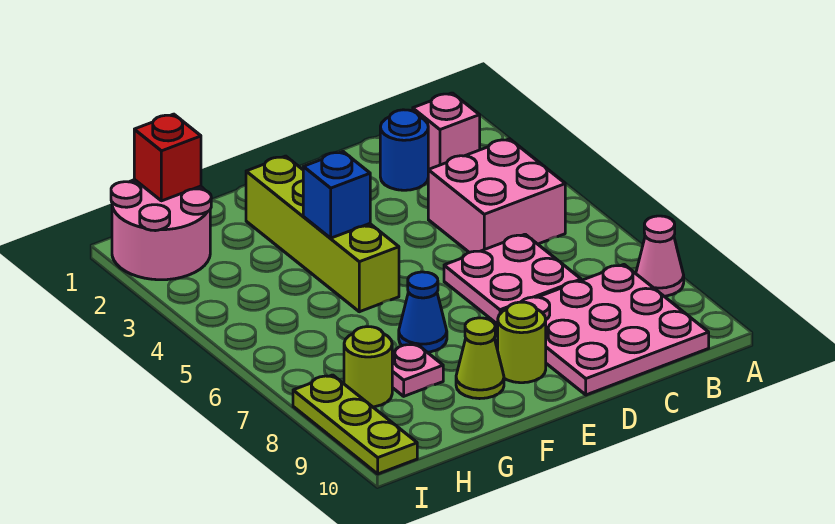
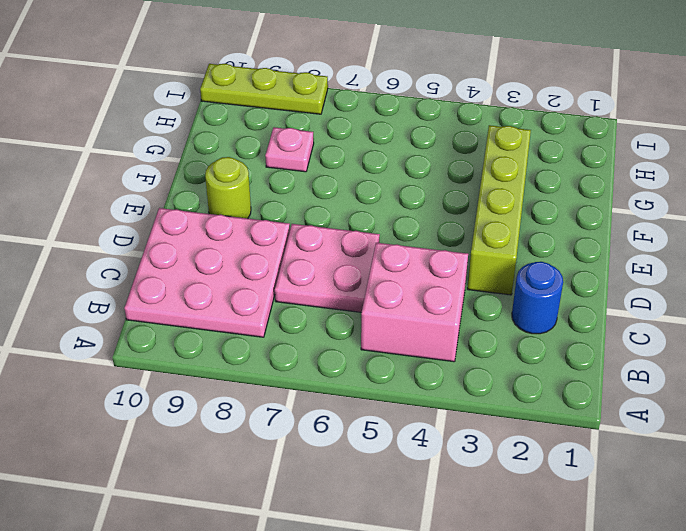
lime brick D3:G3 level 1 -> lime brick F2:F5 level 1
none -> pink cone A8 level 1
none -> pink brick B2 level 1
none -> blue cone F7 level 1

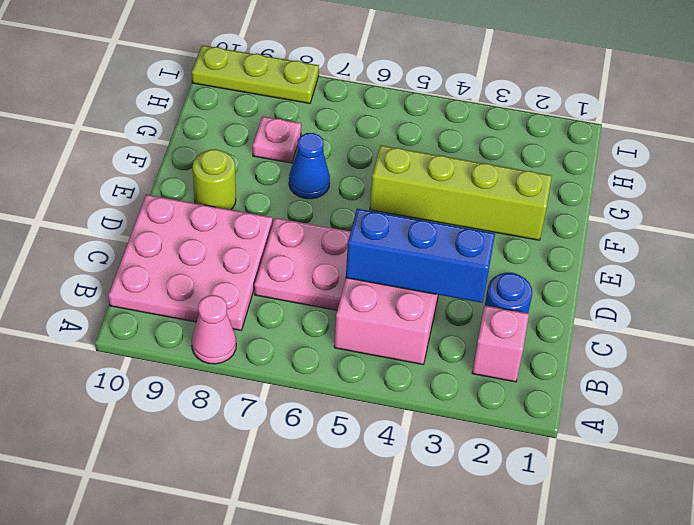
blue brick C3:C5 level 2 -> none
none -> lime cone F9 level 1
none -> pink round brick H1:I2 level 1
none -> lime round brick H8 level 1

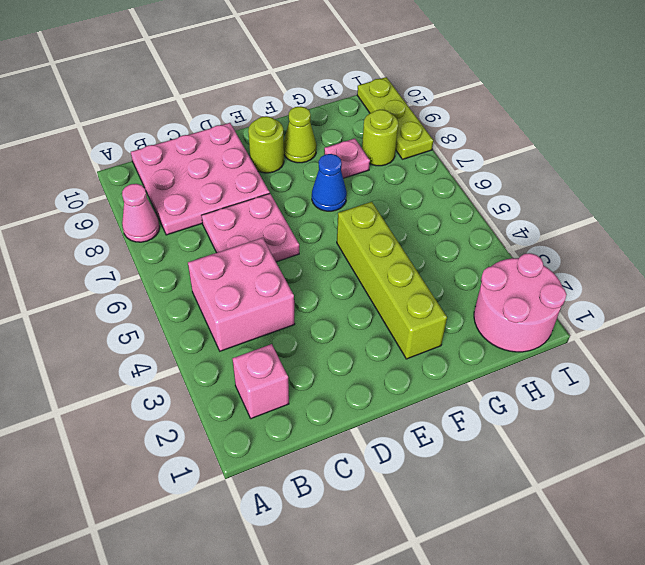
none -> blue round brick C2 level 1
none -> blue brick F4 level 2
none -> red brick H1 level 2

